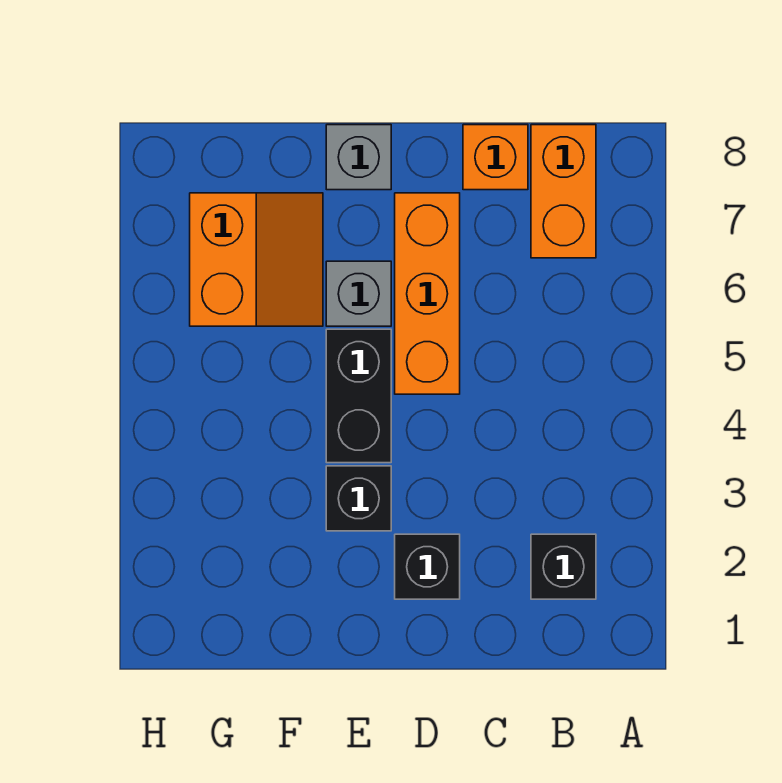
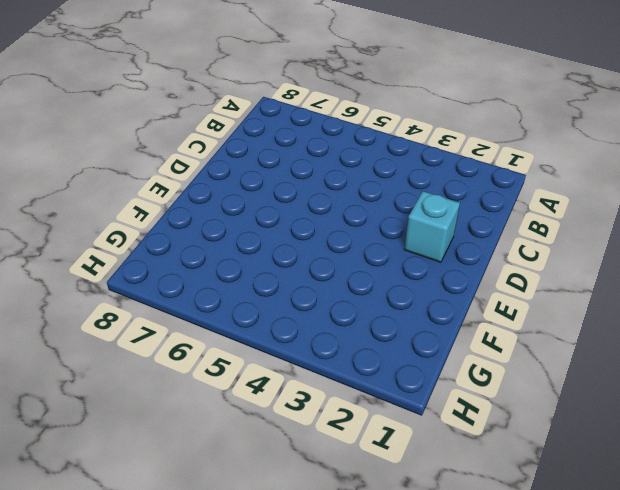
cyan brick D2 level 1 -> black brick D2 level 1
none -> black brick B2 level 1
none -> orange brick B7:B8 level 1

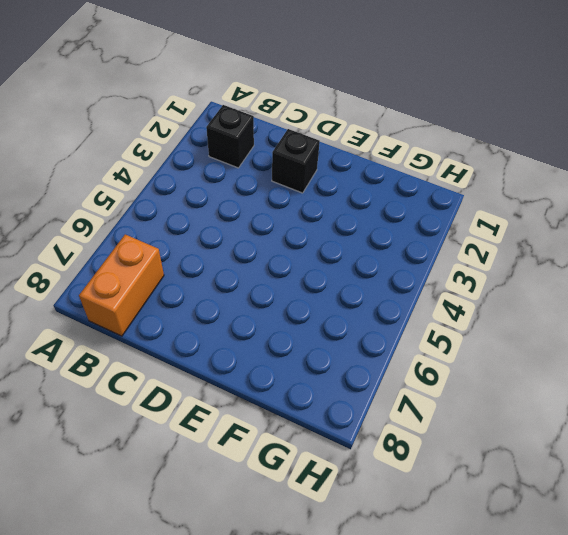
none -> orange brick C8 level 1
none -> orange brick D5:D7 level 1

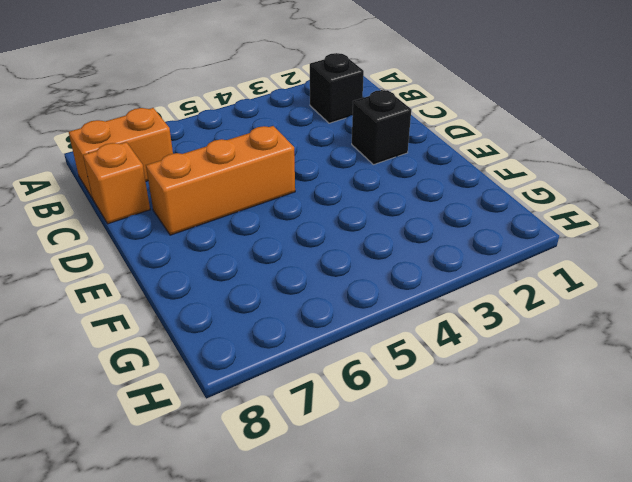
none -> black brick E3 level 1
none -> black brick E4:E5 level 1

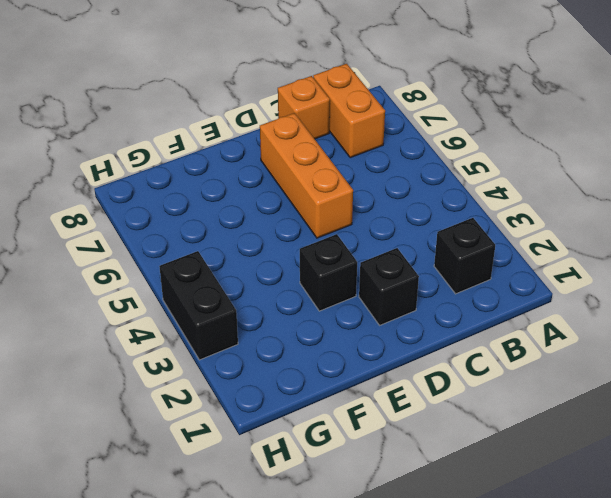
black brick H3:H4 level 1 -> black brick E4:E5 level 1
none -> grey brick E6 level 1
none -> grey brick E8 level 1

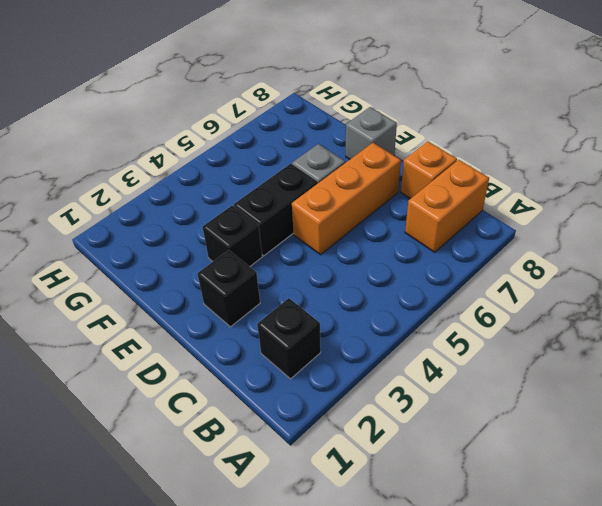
none -> orange slope F6:G7 level 1 top G

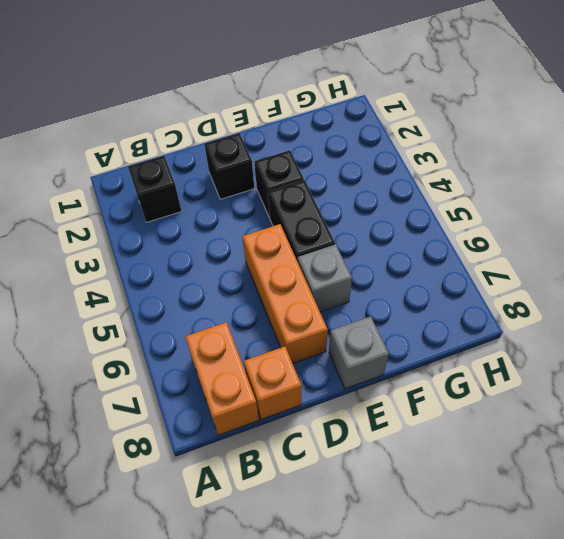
none -> orange slope F6:G7 level 1 top G

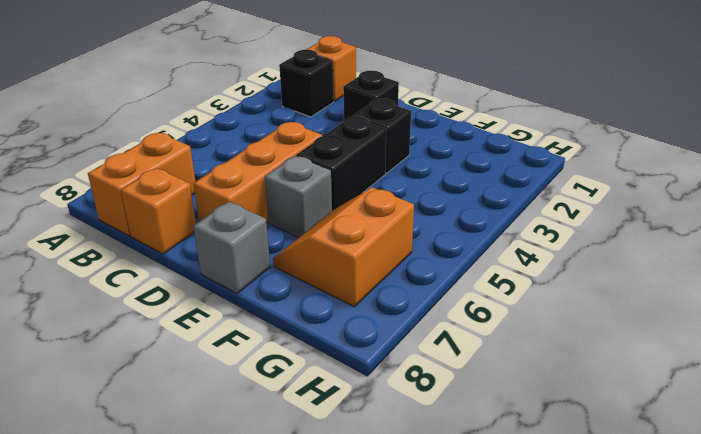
orange brick B1 level 1 -> none

